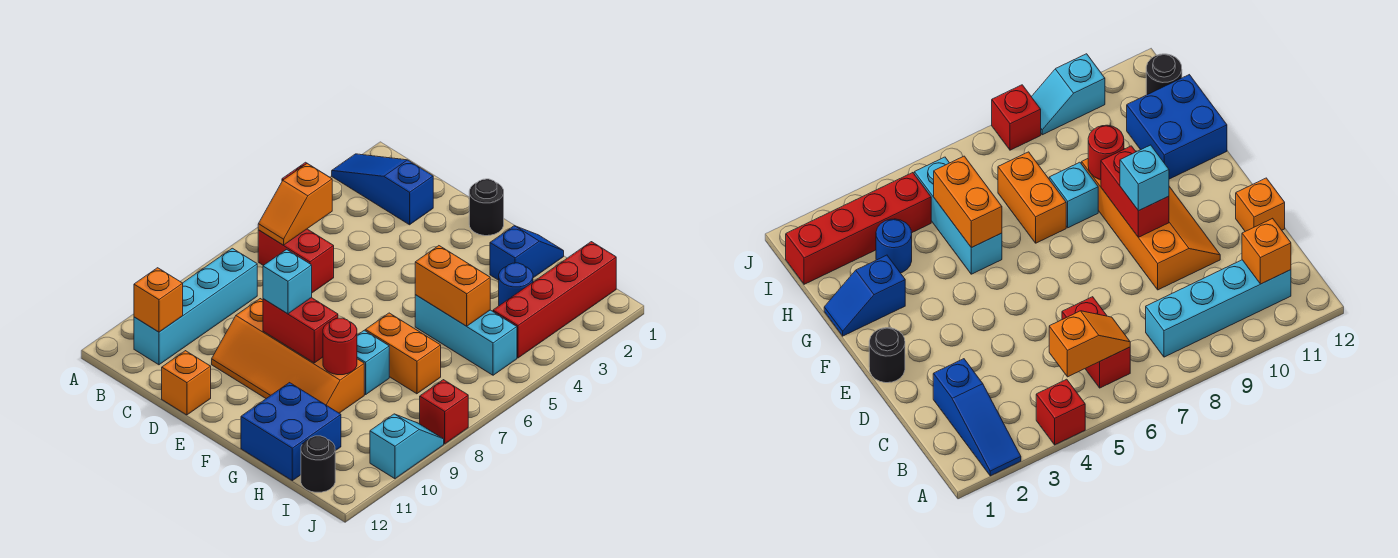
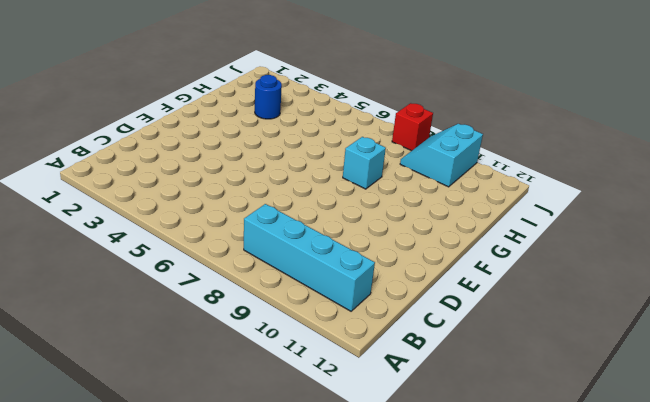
cyan slope I9:J10 level 1 top 10 -> cyan slope J9:J10 level 1 top 10
none -> blue slope A2:C2 level 1 top C
none -> red brick A4 level 1
none -> red brick B6:C6 level 1

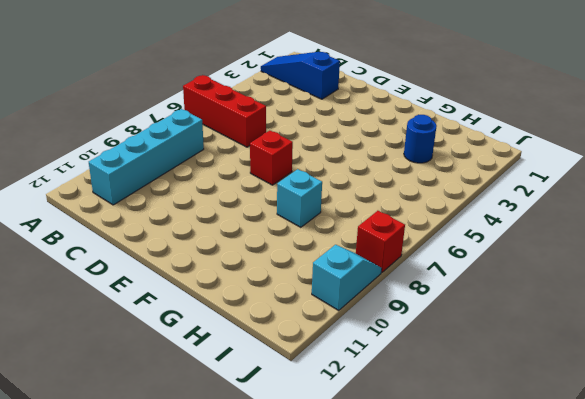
red brick A6:C6 level 1 -> red brick B6:C6 level 1
red brick E7 level 1 -> red brick A4 level 1
none -> orange slope D9:G10 level 1 top 9
none -> orange brick D12 level 1
none -> black round brick E1 level 1

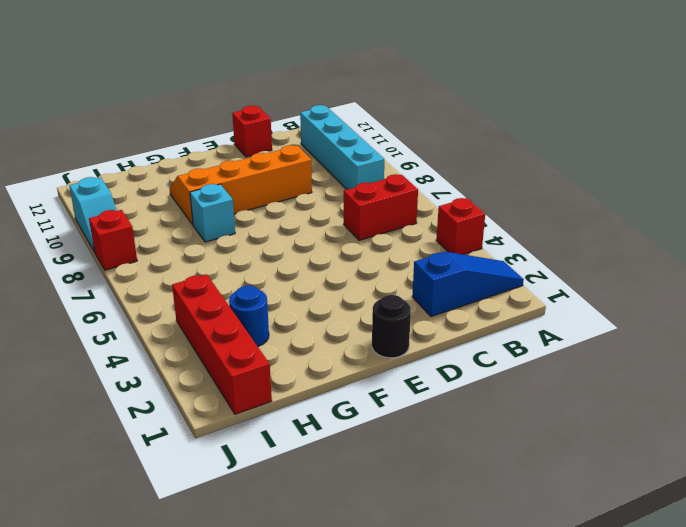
red brick D12 level 1 -> orange brick D12 level 1
none -> blue slope G1:G2 level 1 top 2
none -> cyan brick G5:I5 level 1
none -> orange brick G7:H7 level 1

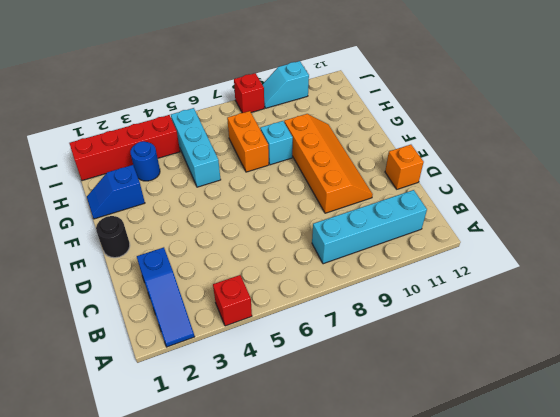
none -> red brick B6:C6 level 1
none -> blue brick G11:H12 level 1
none -> black round brick I12 level 1

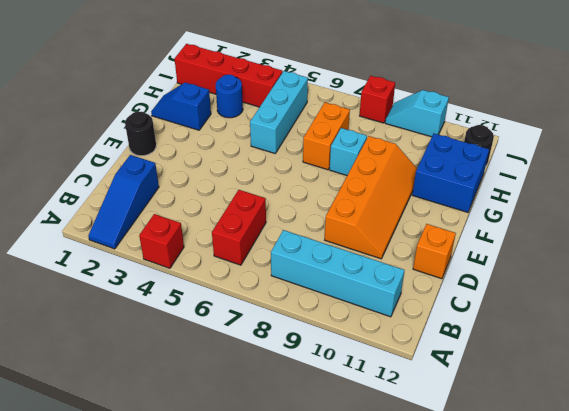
none -> orange slope B5:B6 level 2 top 5
none -> orange brick B11 level 2
none -> red brick E9:F9 level 2

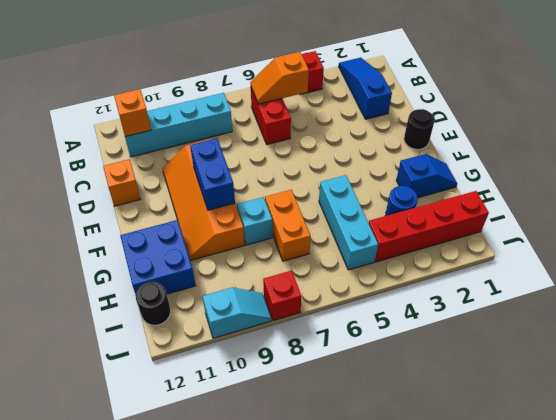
blue brick E9:F9 level 2 -> red brick E9:F9 level 2
none -> orange brick G5:H5 level 2
none -> red round brick G9 level 2
none -> cyan brick E9 level 3

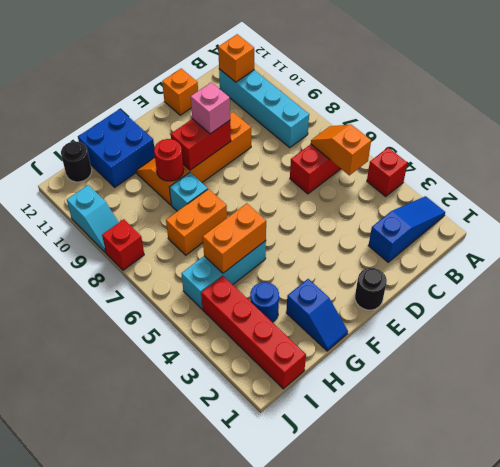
pink brick E9 level 3 -> cyan brick E9 level 3

